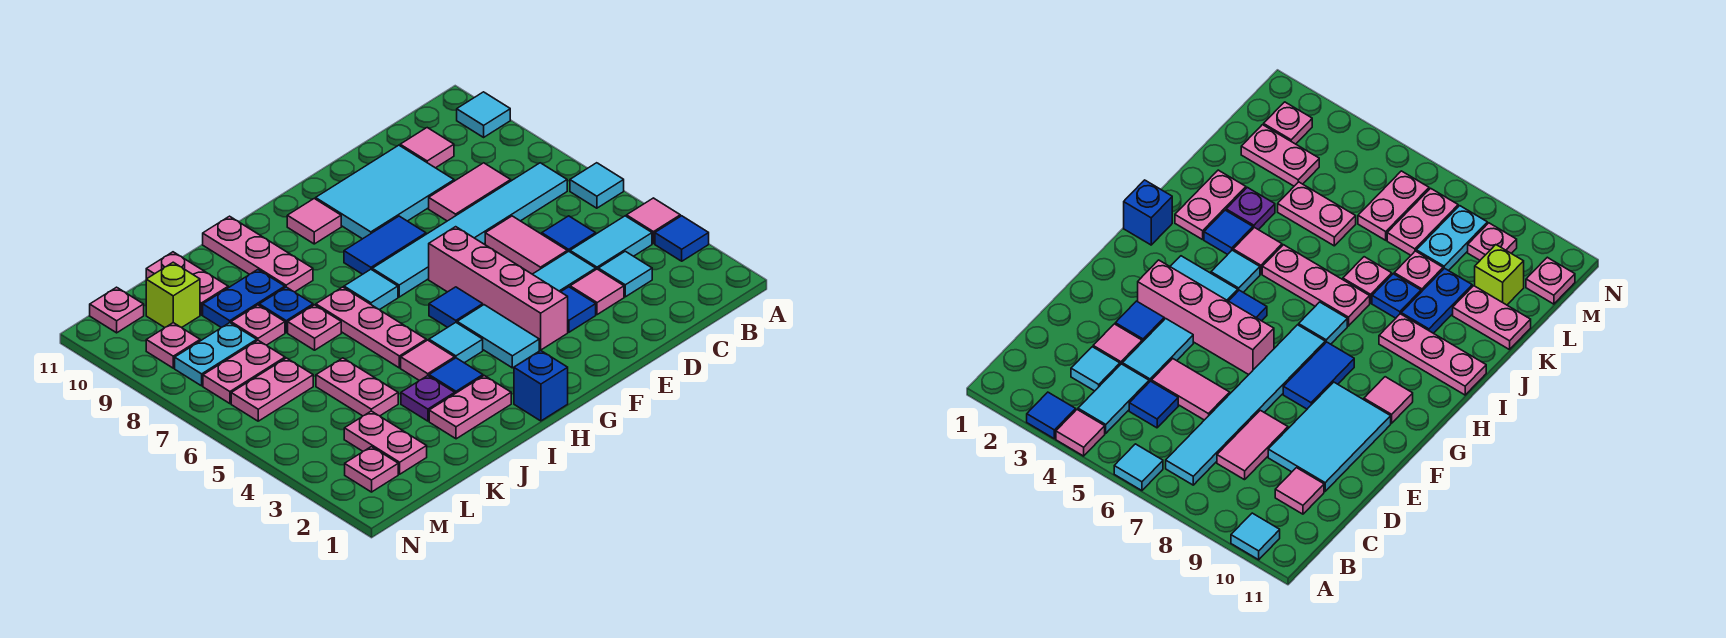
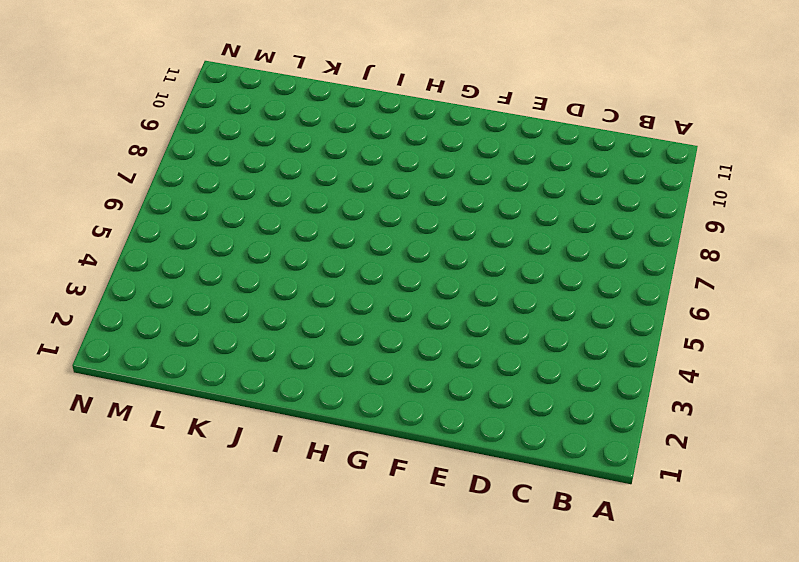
none -> blue tile A3 level 1
none -> pink tile A4 level 1
none -> cyan tile A6 level 1
none -> cyan tile A10 level 1

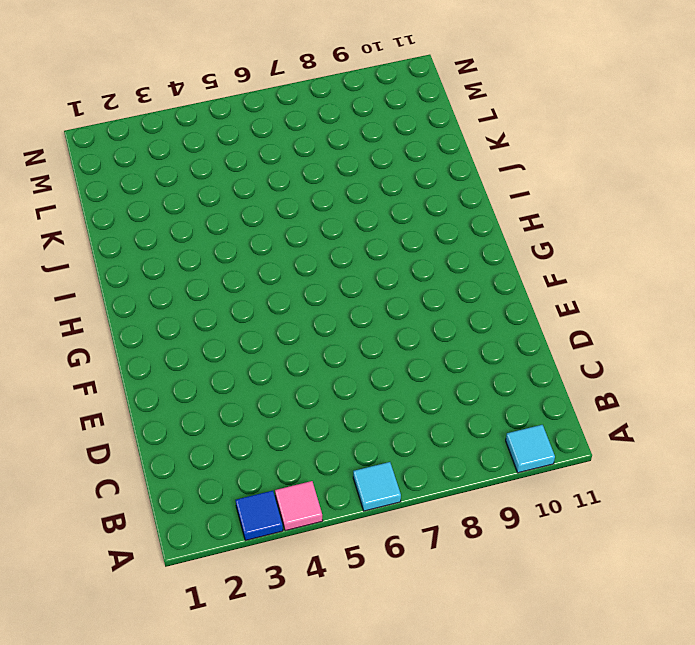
none -> cyan tile B4:C4 level 1
none -> cyan tile B7:G7 level 1
none -> cyan tile C3 level 1
none -> blue tile C5 level 1

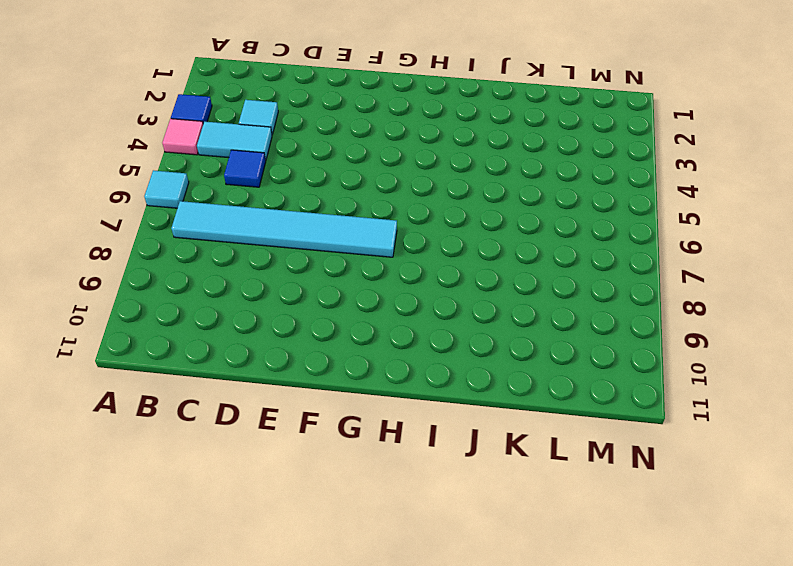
none -> cyan tile A10 level 1
none -> pink tile C8:D8 level 1
none -> pink tile C10 level 1
none -> pink tile D3 level 1

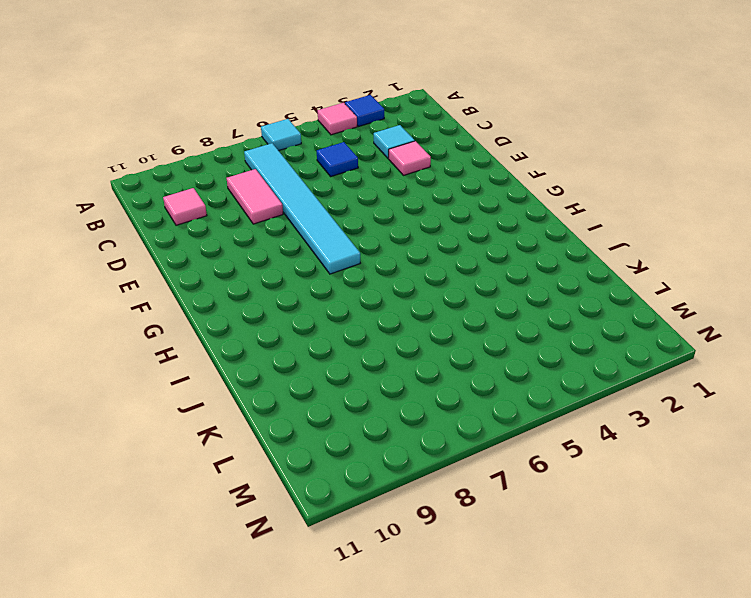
none -> cyan tile A10 level 1
none -> cyan tile B4:C4 level 1
none -> cyan tile D4:E4 level 1
none -> pink tile D5:D6 level 1

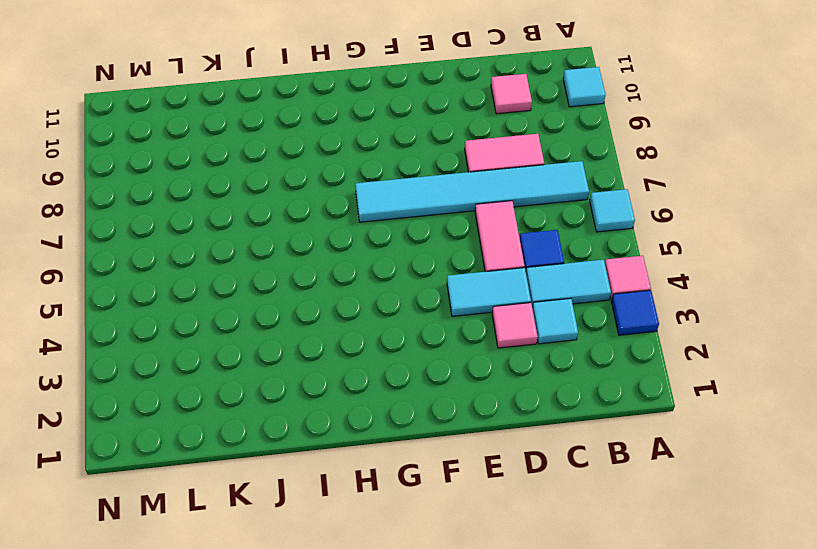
none -> cyan tile D9:F10 level 1
none -> blue tile E3 level 1
none -> pink brick F3:F6 level 1
none -> blue tile F8:G8 level 1

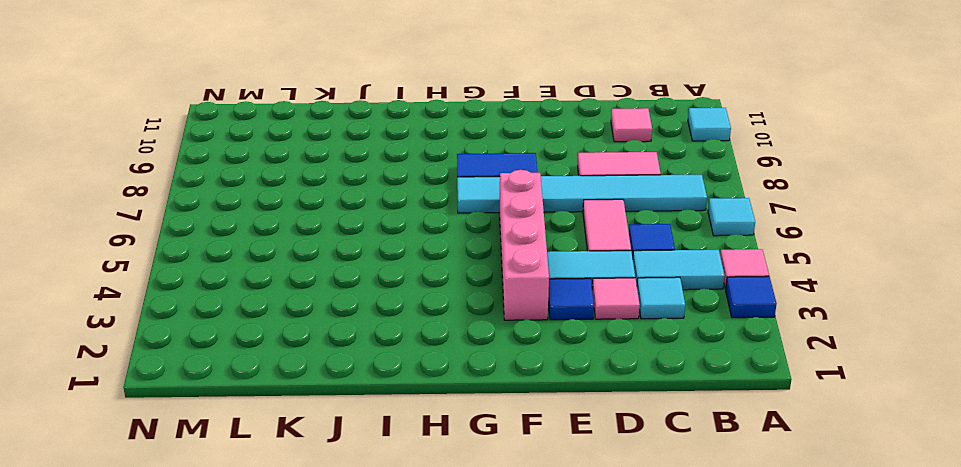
none -> cyan tile D9:F10 level 1
none -> cyan tile G3:G4 level 1
none -> blue tile G5 level 1
none -> pink tile G10 level 1

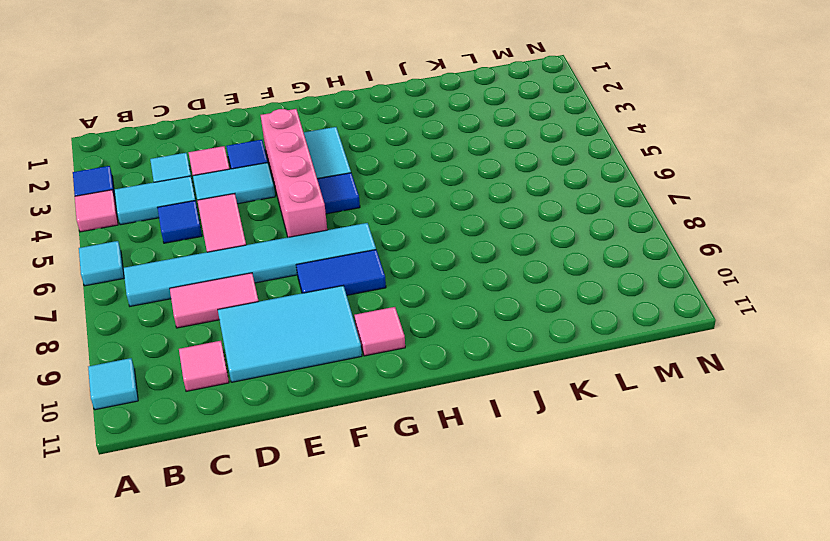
none -> blue brick H1 level 1
none -> cyan tile H4 level 1
none -> cyan tile H7 level 1
none -> pink plate I2:J2 level 1

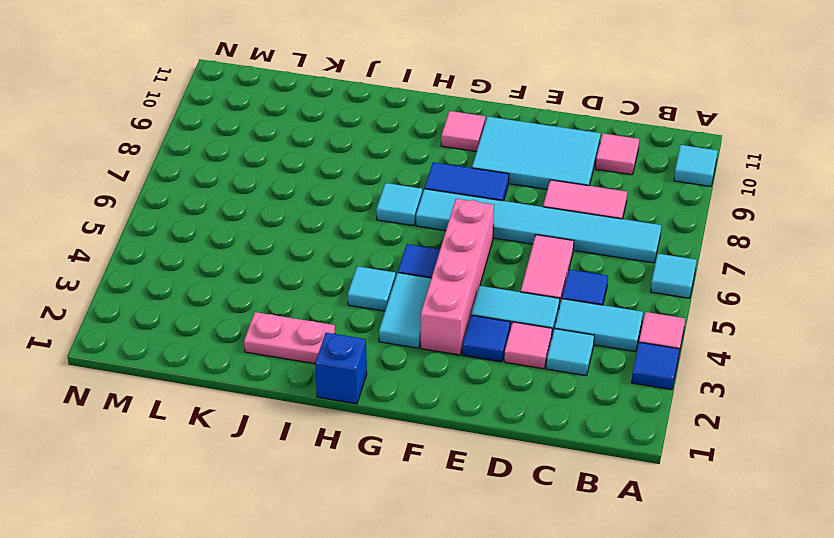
none -> blue tile I3 level 1
none -> pink tile I4 level 1
none -> pink plate I5:I7 level 1
none -> pink plate I9:I11 level 1

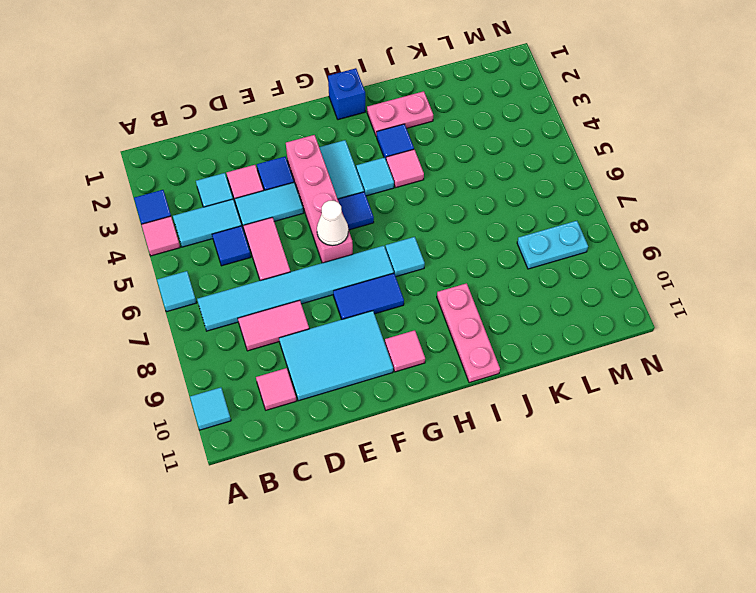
white cone F6 level 2 -> none
none -> pink plate I5:I7 level 1
none -> purple plate J3 level 1
none -> pink plate J7 level 1
none -> blue plate J8 level 1

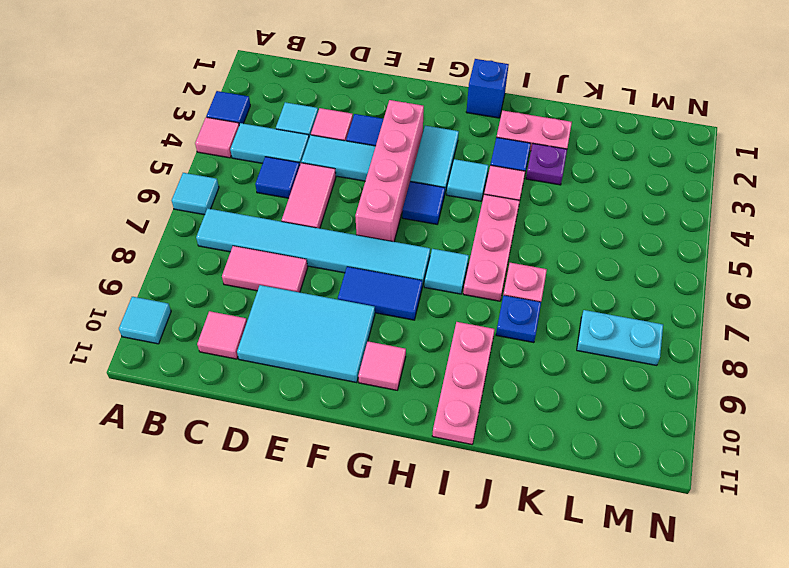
none -> blue plate J9:K9 level 1
none -> pink plate K4:K5 level 1
none -> pink plate K8 level 1
none -> pink plate K10:K11 level 1

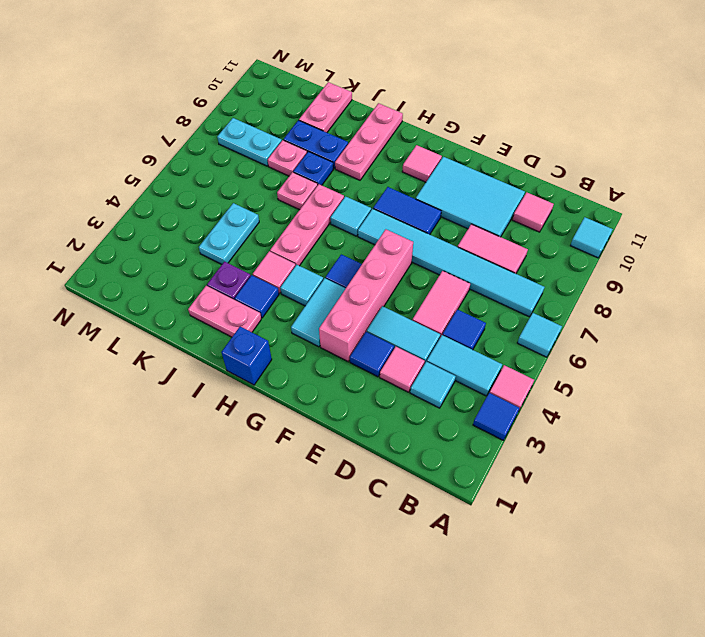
cyan plate K4:K5 level 1 -> pink plate K4:K5 level 1
none -> pink plate L2:L3 level 1
none -> pink plate L6:M6 level 1
none -> pink plate L7:M7 level 1
none -> lime brick L10 level 1

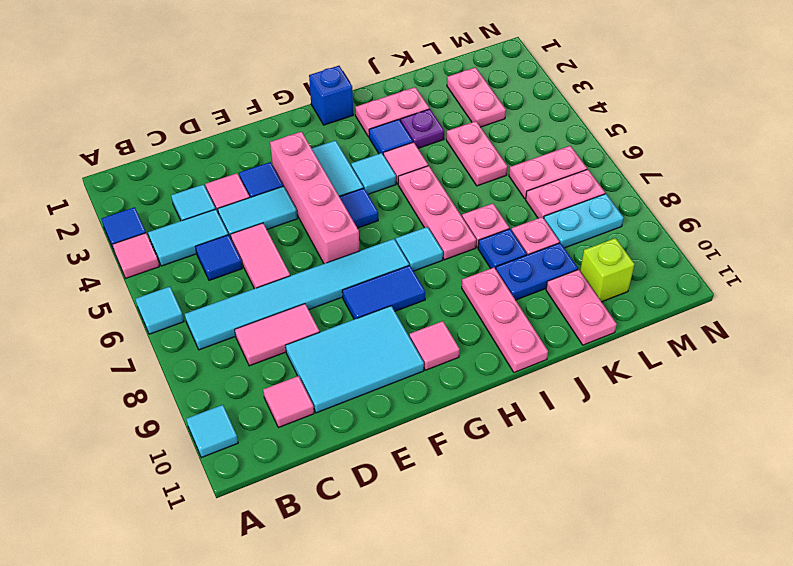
none -> pink plate M2 level 1
none -> pink plate M9 level 1
none -> pink plate M11 level 1

